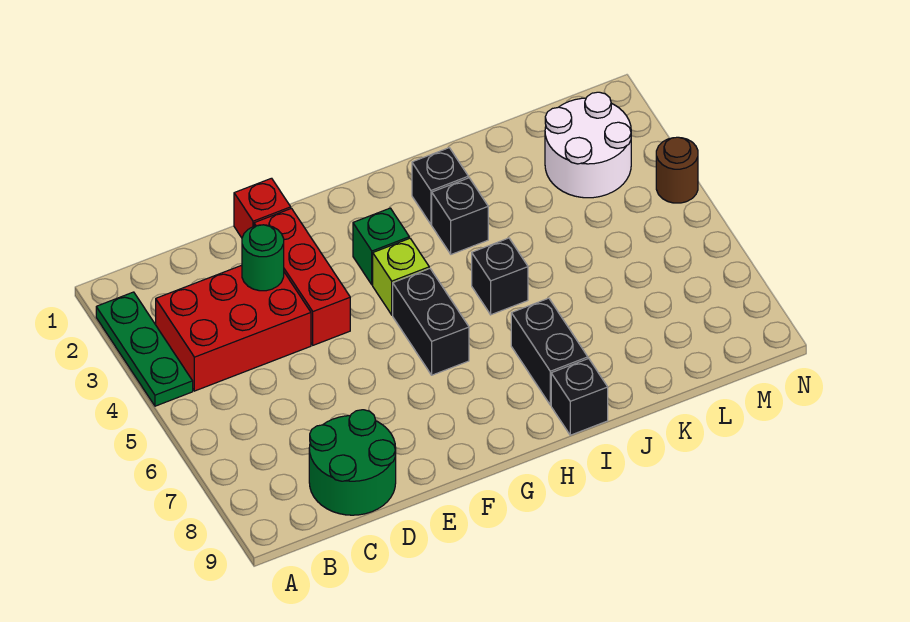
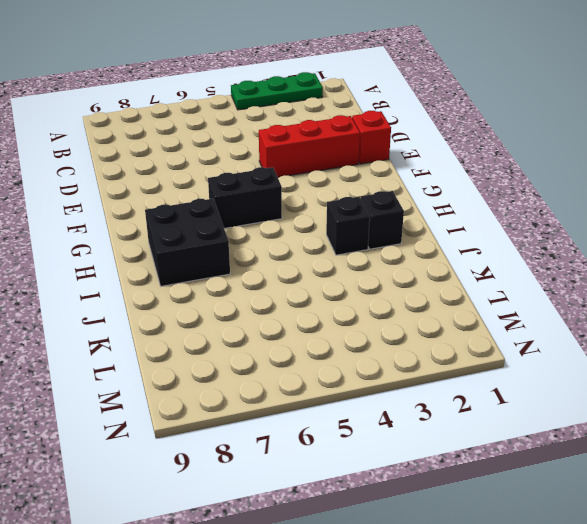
black brick H7:I8 level 1 -> black brick I7:I8 level 1
none -> red brick B3:D4 level 1
none -> green round brick C8:D9 level 1
none -> green brick G3 level 1

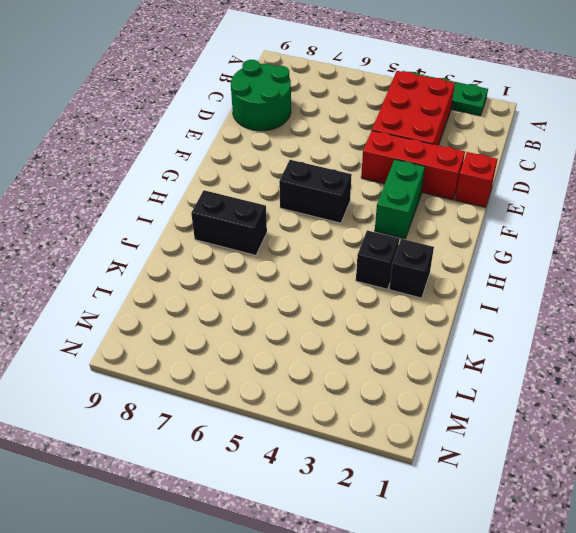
green brick F3:G3 level 1 -> green brick G3 level 1
none -> lime brick G4 level 1
none -> black brick I5 level 1
none -> black brick I9 level 1

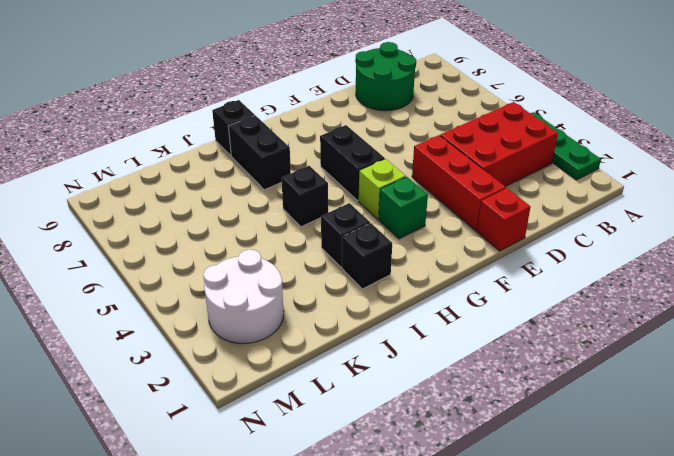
none -> brown round brick N4 level 1
none -> green round brick D3 level 2

